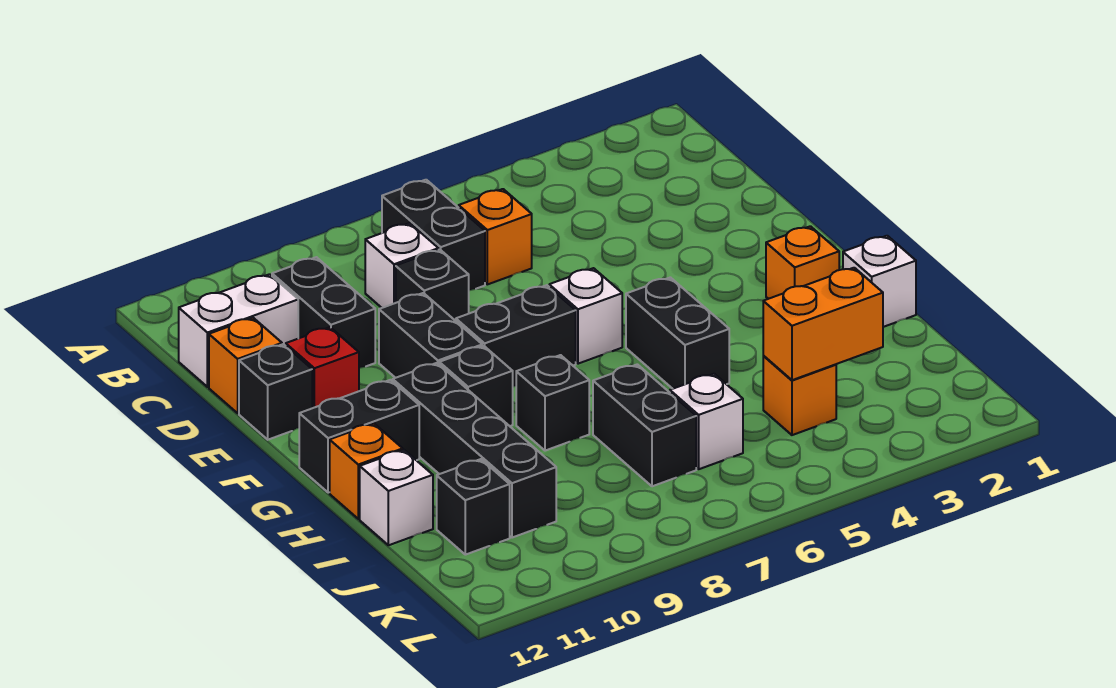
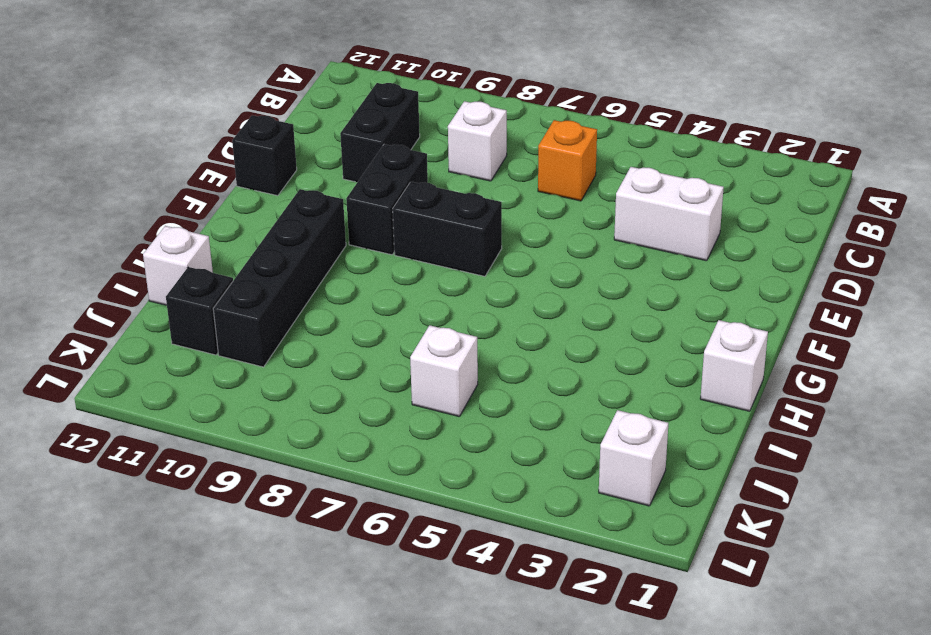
white brick D3:D4 level 1 -> white brick C11:C12 level 1
white brick K2 level 1 -> white brick F6 level 1
none -> black brick B7:C7 level 1
none -> black brick D8 level 1
none -> orange brick D12 level 1

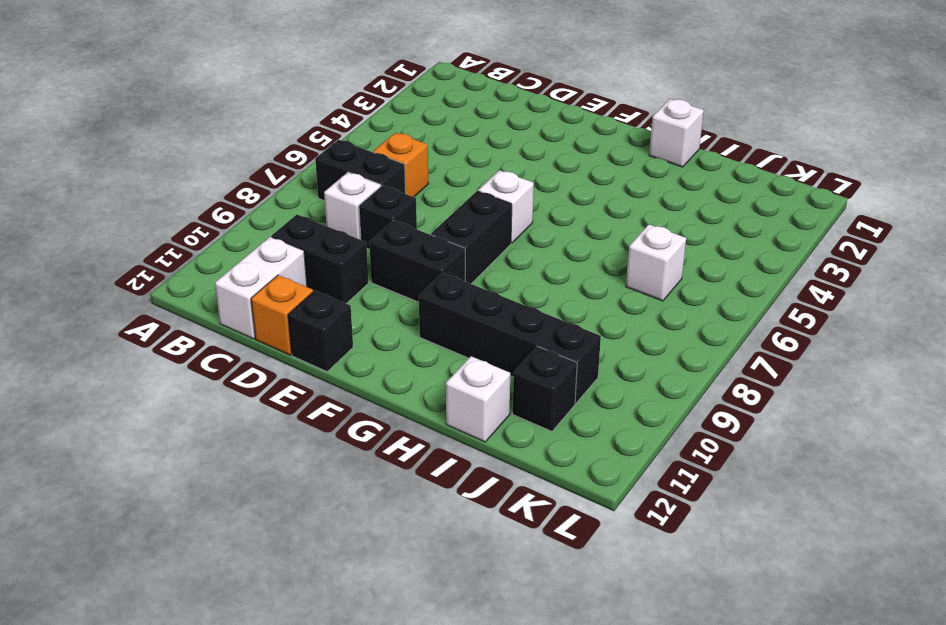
none -> red brick E11 level 1
none -> orange brick G2 level 1
none -> black brick G5:H5 level 1

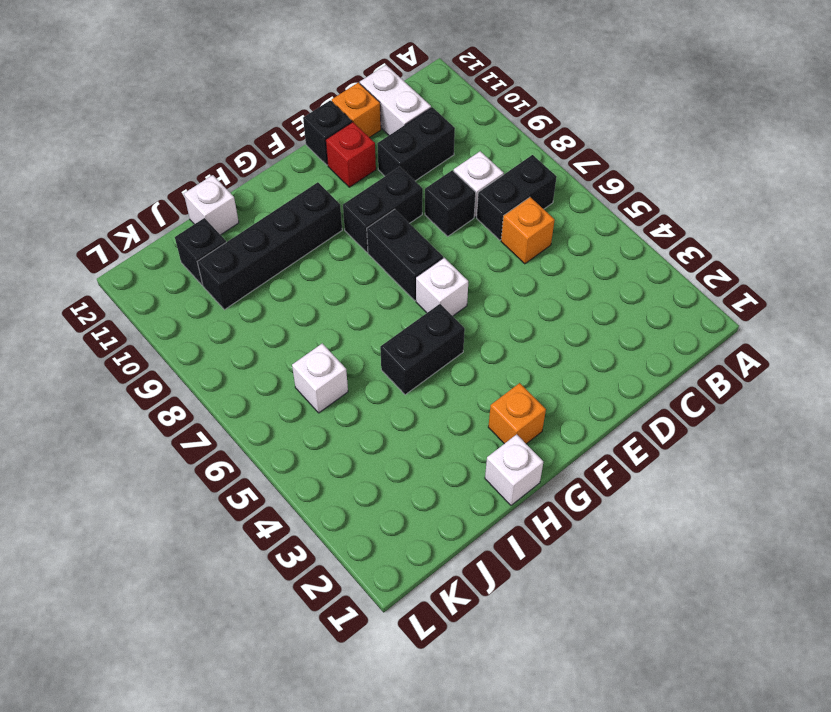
none -> black brick G9 level 1
none -> black brick G11:G12 level 1
none -> black brick H8 level 1

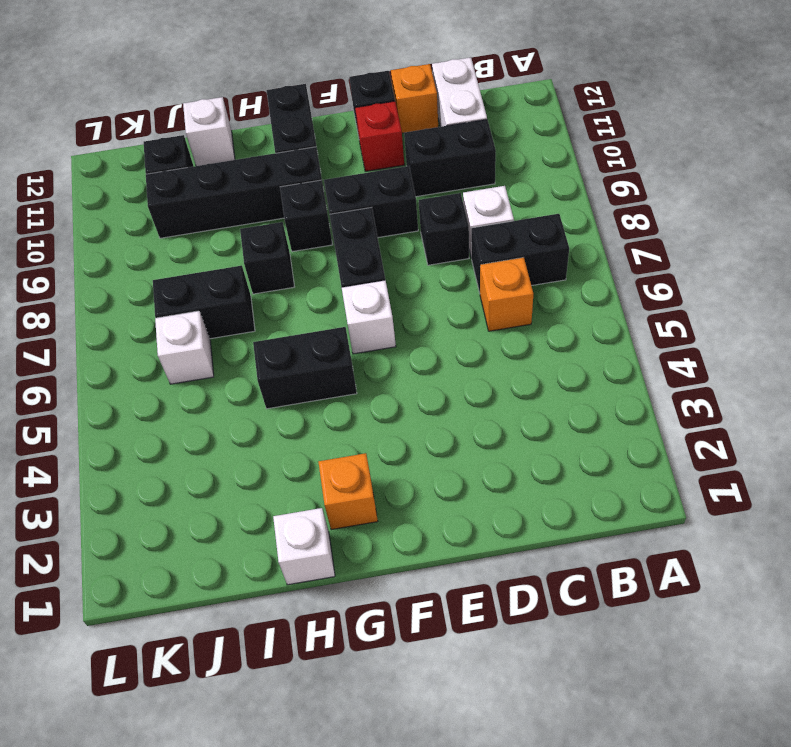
none -> orange brick H12 level 1
none -> orange brick J4 level 1
none -> orange brick J3:J4 level 2

